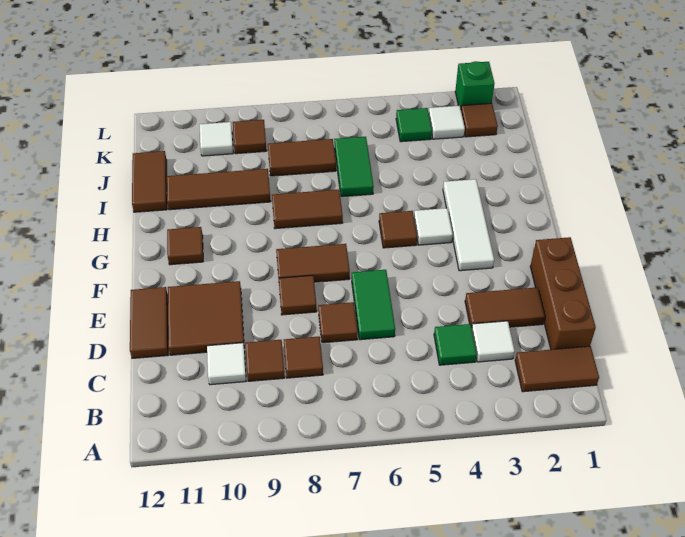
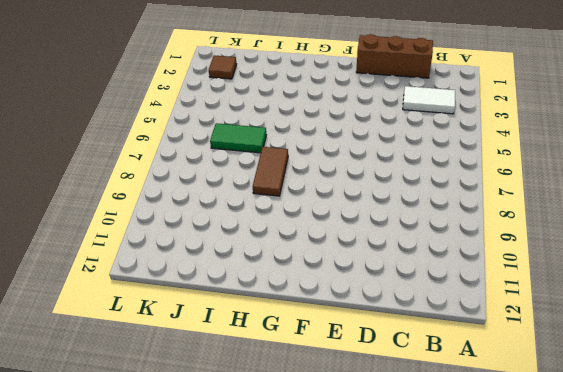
white tile B3:C3 level 1 -> white tile C3 level 1
none -> brown tile B1:B2 level 1
none -> green tile C4 level 1
none -> brown tile C8 level 1

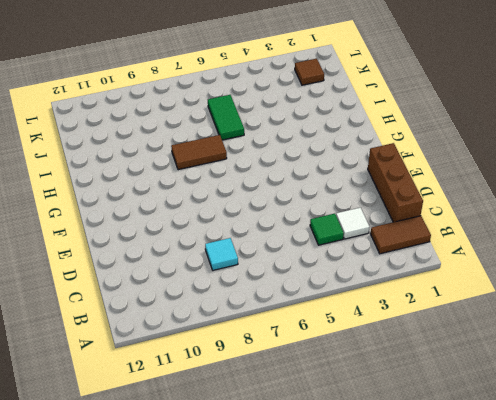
cyan tile C8 level 1 -> brown tile C8 level 1
none -> brown tile C9 level 1
none -> white tile C10 level 1
none -> brown tile D2:D3 level 1

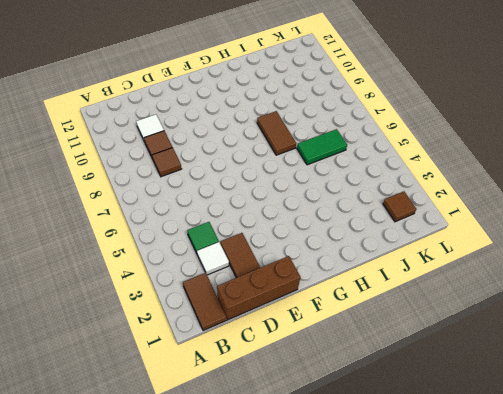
none -> green tile D6:E6 level 1
none -> brown tile D7 level 1
none -> brown tile D10:E11 level 1

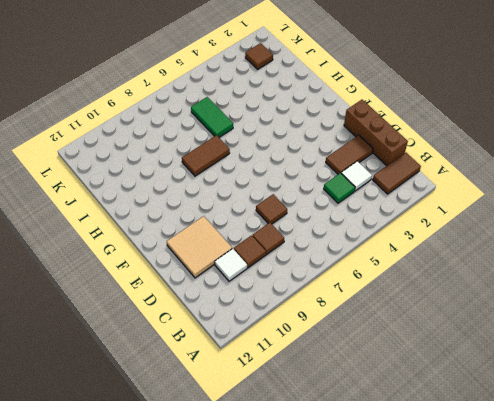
tan tile D10:E11 level 1 -> brown tile D10:E11 level 1
none -> green tile D6:E6 level 1
none -> brown tile D12:E12 level 1
none -> brown tile E8 level 1

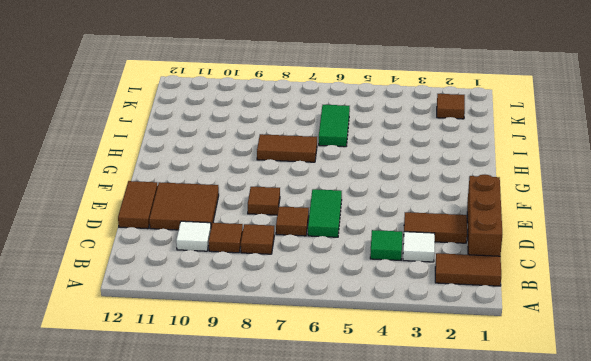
none -> white tile F3:H3 level 1
none -> brown tile F7:F8 level 1
none -> white tile G4 level 1

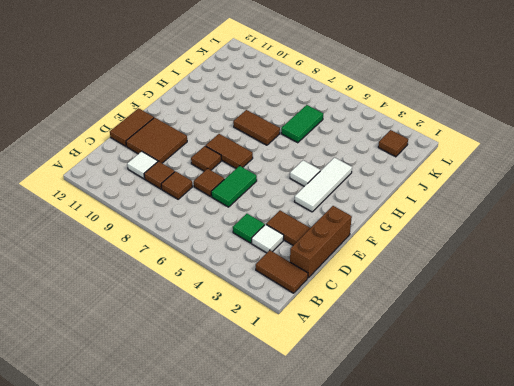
none -> brown tile G5 level 1
none -> brown tile G11 level 1
none -> brown tile I9:I11 level 1

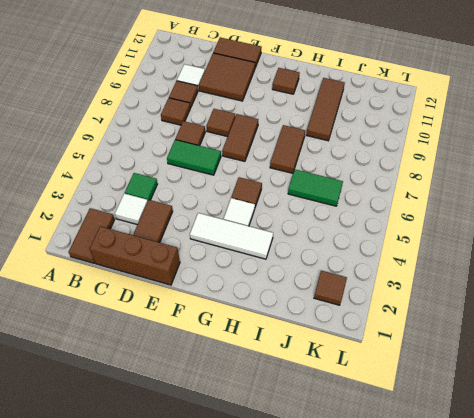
none -> brown tile I12:J12 level 1
none -> brown tile J7:J8 level 1
none -> white tile K3 level 1

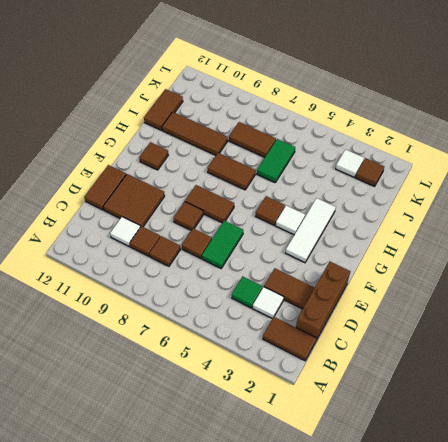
none -> green tile K4 level 1
none -> brown tile K9 level 1
none -> white tile K10 level 1

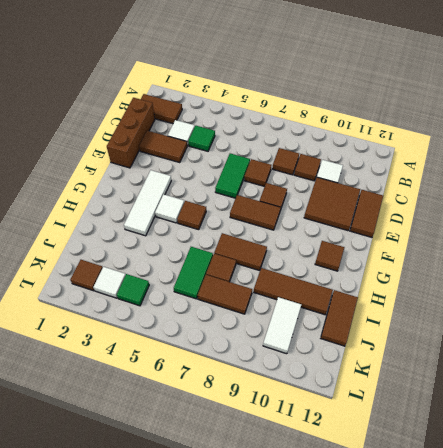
brown tile I7 level 1 -> brown tile K9 level 1
white tile J10:K10 level 1 -> white tile K10 level 1
none -> green brick L2 level 1

